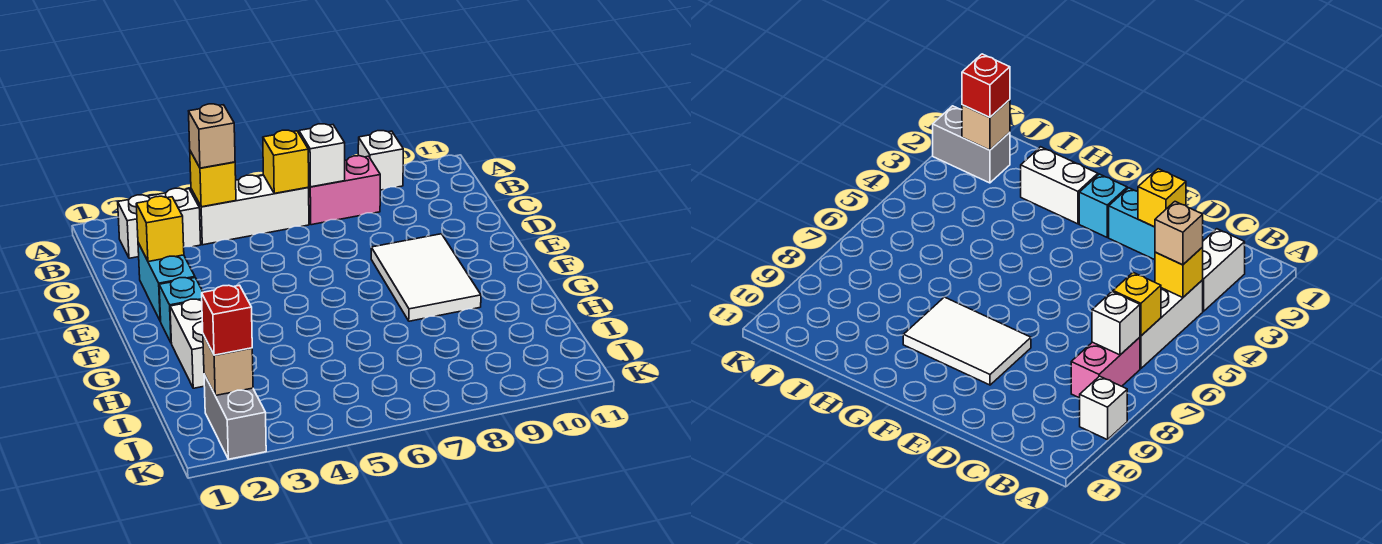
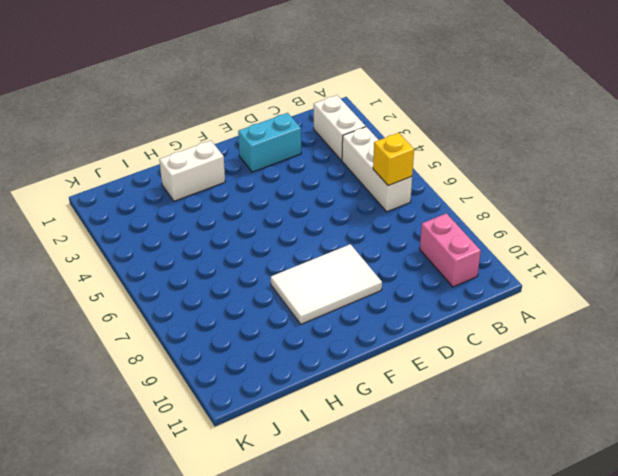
pink brick B9:B10 level 1 -> pink brick B7:B8 level 1
none -> white brick A9 level 1
none -> cyan brick F2 level 1
none -> grey brick J2:K2 level 1

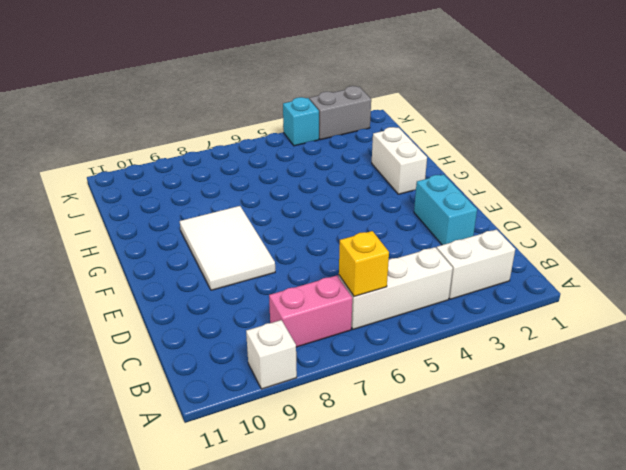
grey brick K2:K3 level 1 -> grey brick J2:K2 level 1
cyan brick K4 level 1 -> cyan brick F2 level 1
none -> yellow brick B4 level 2
none -> white brick B7 level 2
none -> yellow brick D2 level 2

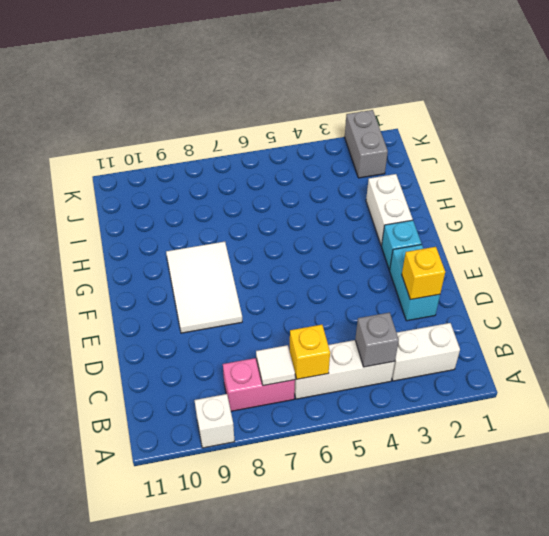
grey brick B4 level 2 -> yellow brick B4 level 2
white tile B7 level 2 -> white brick B7 level 2
none -> tan brick J2 level 2
none -> tan brick B4 level 3
none -> red brick J2 level 3

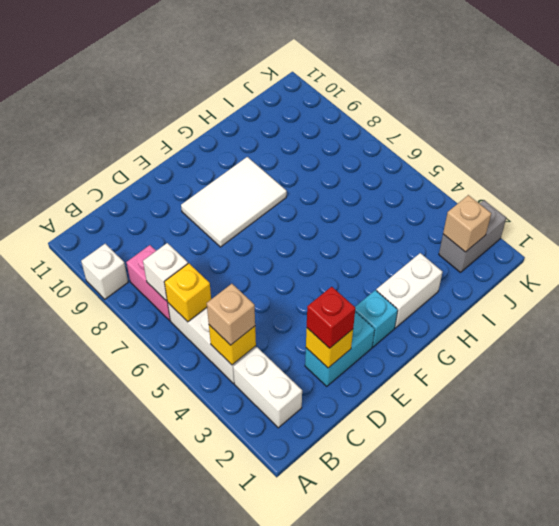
red brick D2 level 3 -> red brick J2 level 3

